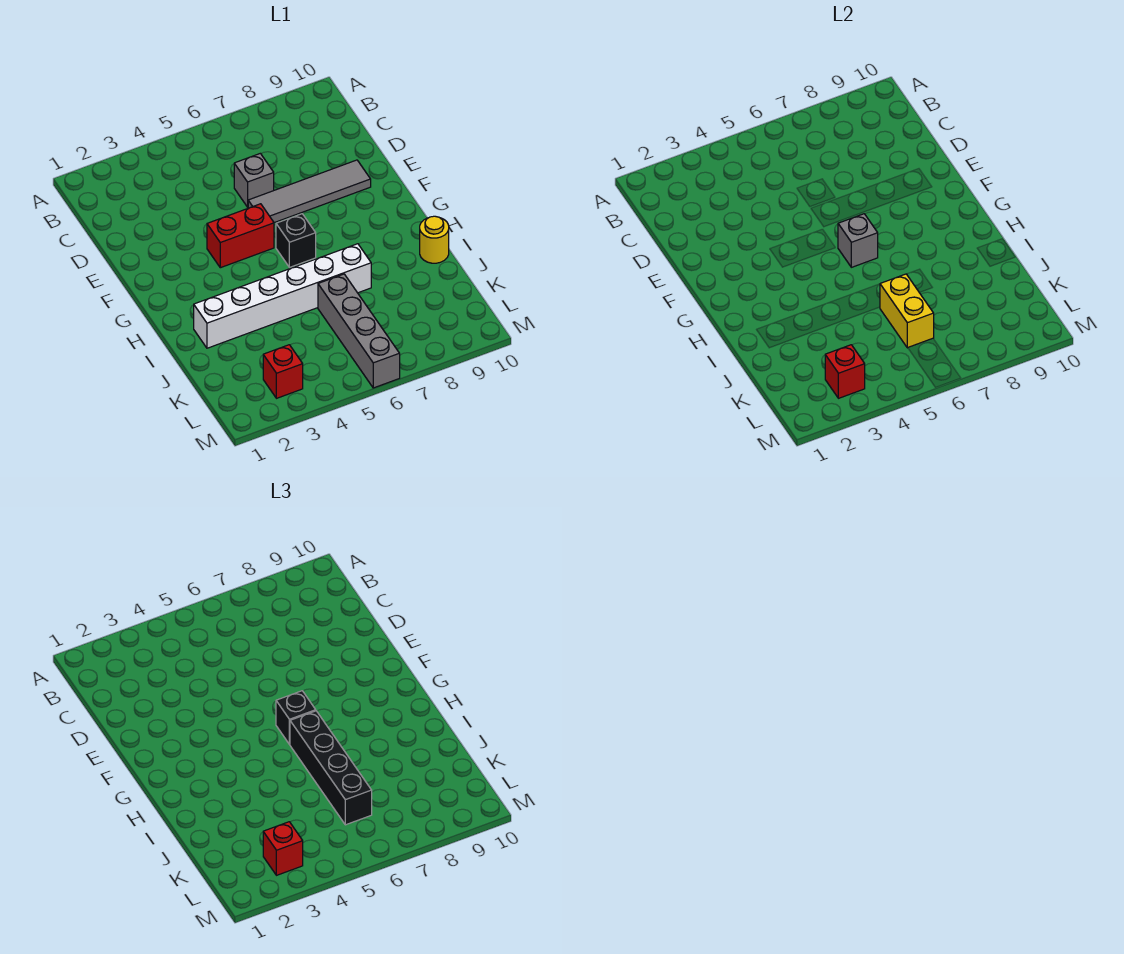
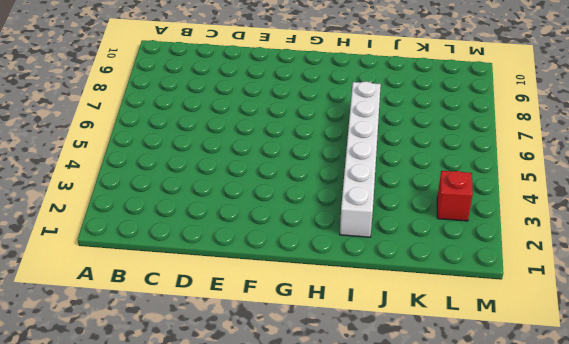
none -> grey brick D6 level 1
none -> grey tile E6:E9 level 1
none -> red brick F4:F5 level 1

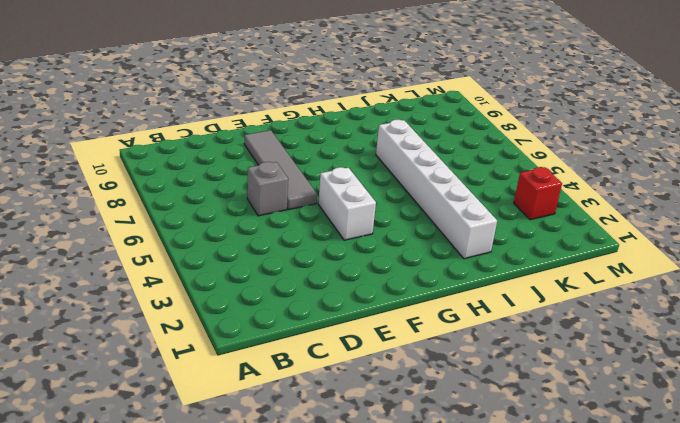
white brick F4:F5 level 1 -> red brick F4:F5 level 1
none -> black brick G6 level 1
none -> yellow round brick I10 level 1
none -> grey brick J6:M6 level 1

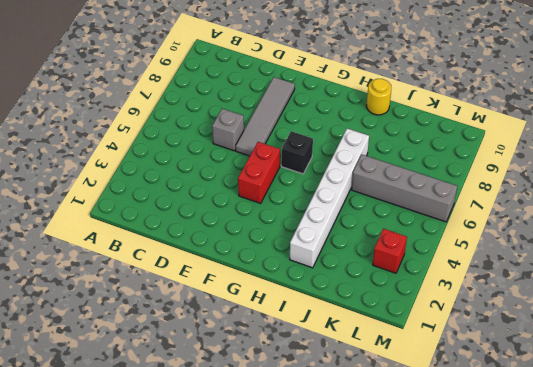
none -> grey brick G6 level 2
none -> yellow brick J6:K6 level 2
none -> red brick L3 level 2

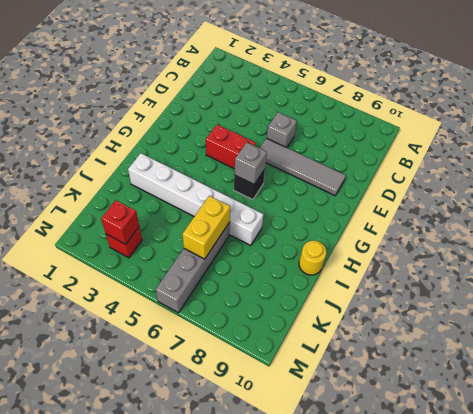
none -> black brick G6 level 3
none -> black brick H6:K6 level 3
none -> red brick L3 level 3

